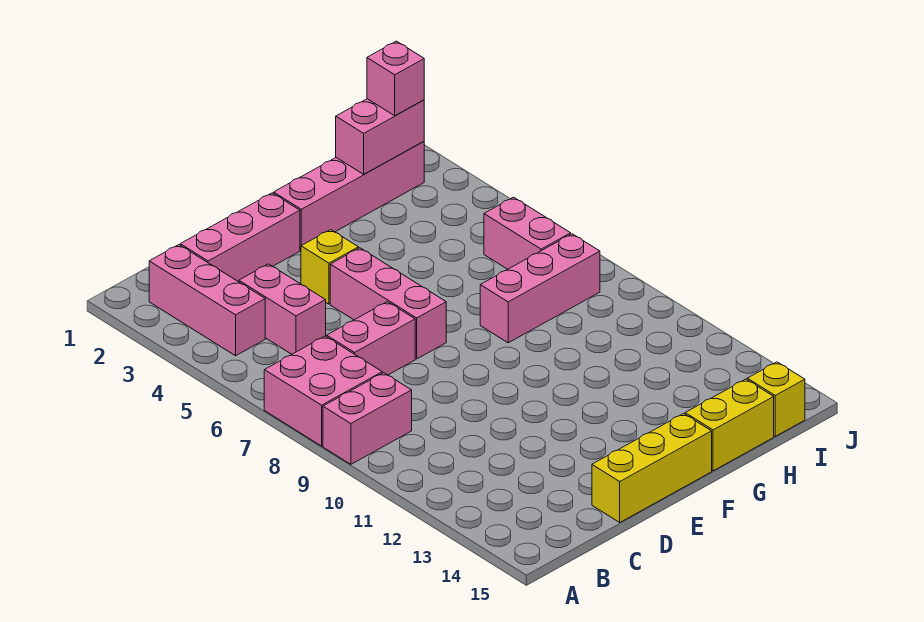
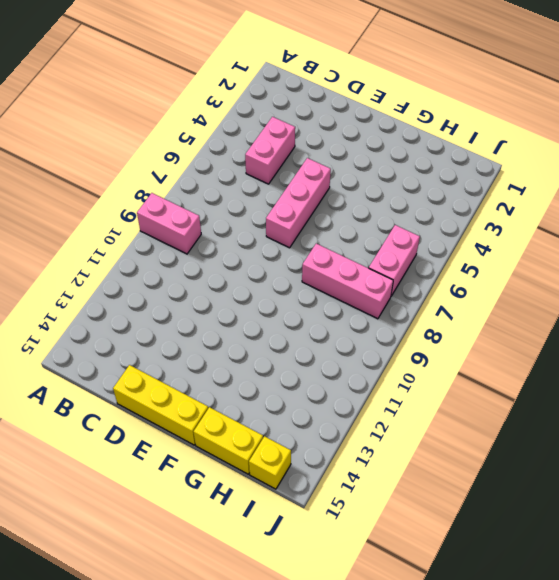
none -> pink brick A7:B8 level 1
none -> pink brick B2:B4 level 1
none -> pink brick C2:E2 level 1

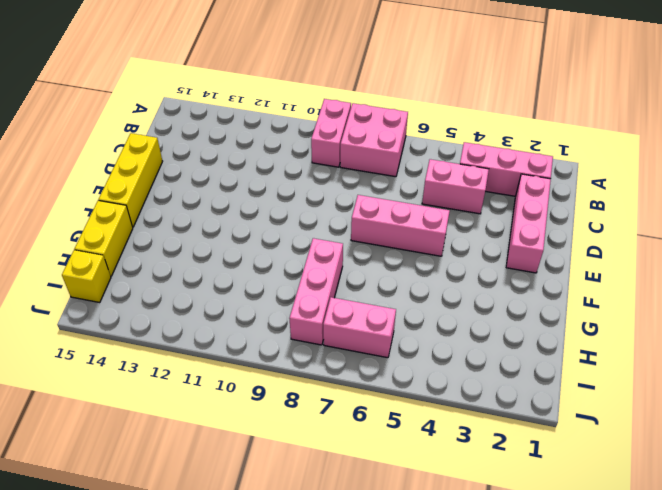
none -> pink brick C7:D7 level 1
none -> yellow brick E4 level 1
none -> pink brick F2:I2 level 1

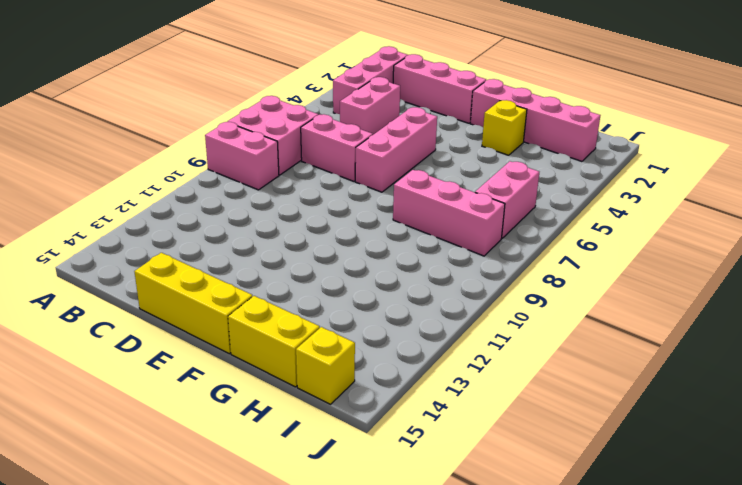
yellow brick G3 level 1 -> yellow brick E4 level 1
none -> pink brick H2:I2 level 2
none -> pink brick I2 level 3

